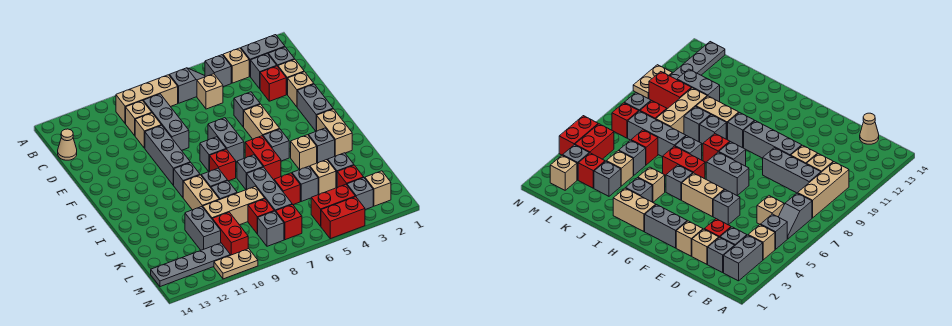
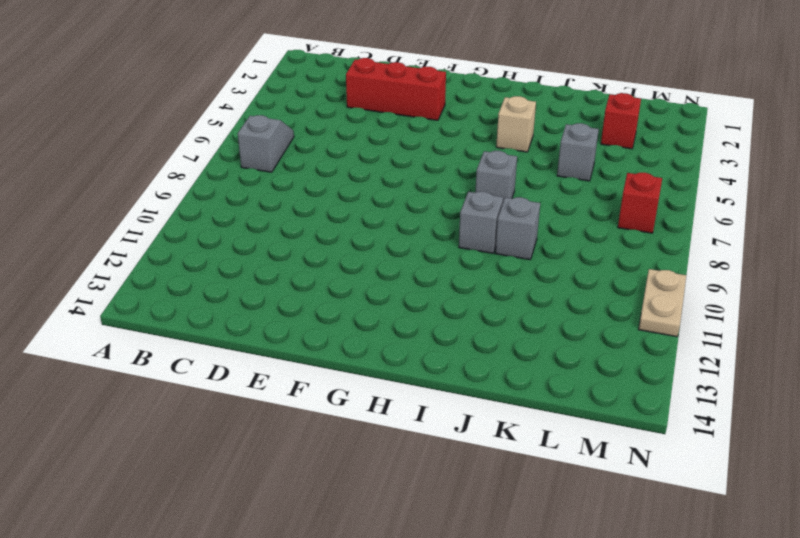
red brick D3:F3 level 1 -> red brick D3 level 1
none -> grey brick B2:B3 level 1
none -> tan brick B4 level 1
none -> grey brick B5 level 1
none -> tan brick B8:B10 level 1

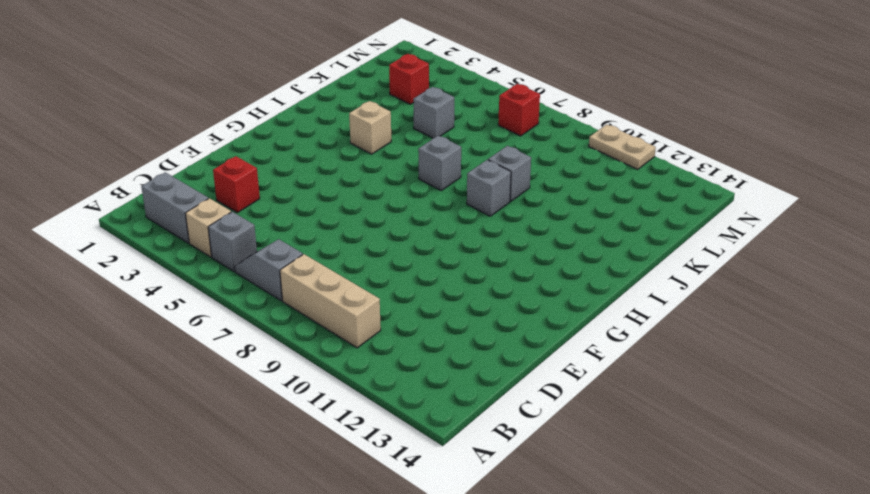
none -> grey brick C2 level 1
none -> grey brick C3 level 1
none -> tan brick C6 level 1
none -> grey brick C9:E9 level 1

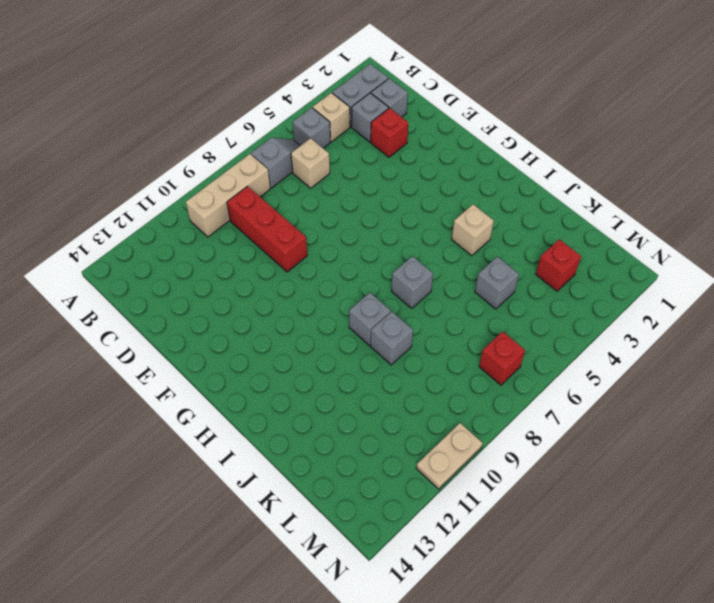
red brick C9:E9 level 1 -> grey brick C9:E9 level 1
none -> tan brick C10 level 1
none -> tan cone C14 level 1
none -> tan brick D2 level 1
none -> tan brick D10 level 1

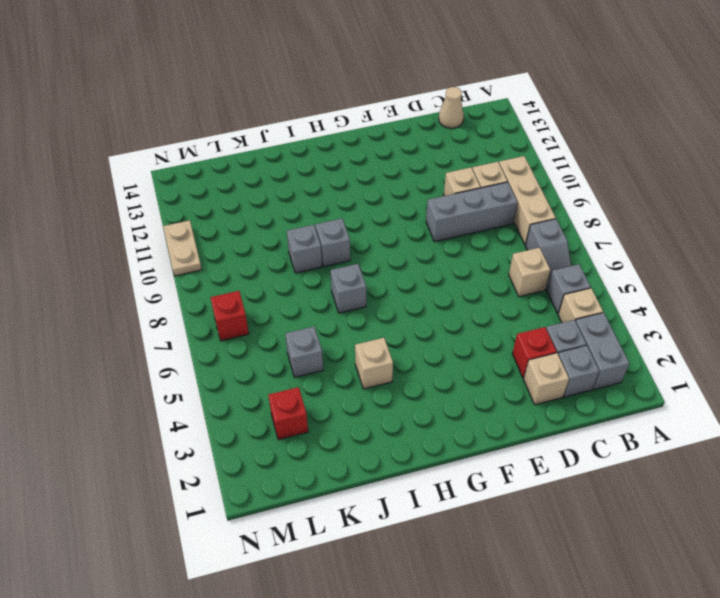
none -> tan brick E2 level 1
none -> grey brick E5 level 1
none -> grey brick E10:G10 level 1
none -> grey brick F2:G2 level 1

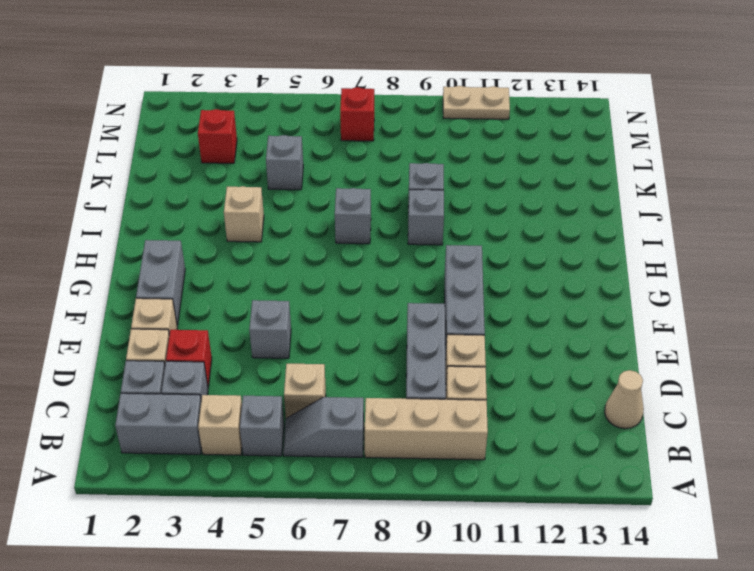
none -> tan brick F5:G5 level 1
none -> grey brick F7:G7 level 1
none -> grey brick G8 level 1
none -> tan brick H2:I2 level 1

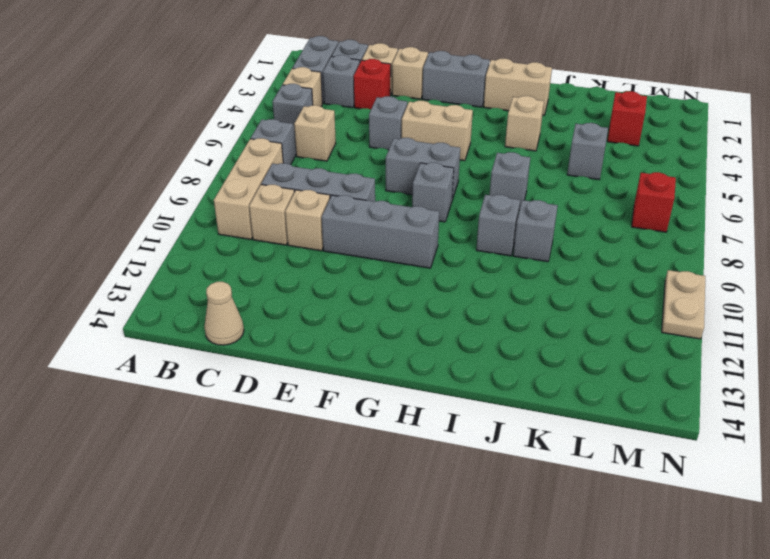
none -> grey brick H5 level 1
none -> red brick H6:I6 level 1
none -> red brick H8 level 1
none -> grey brick H10 level 1

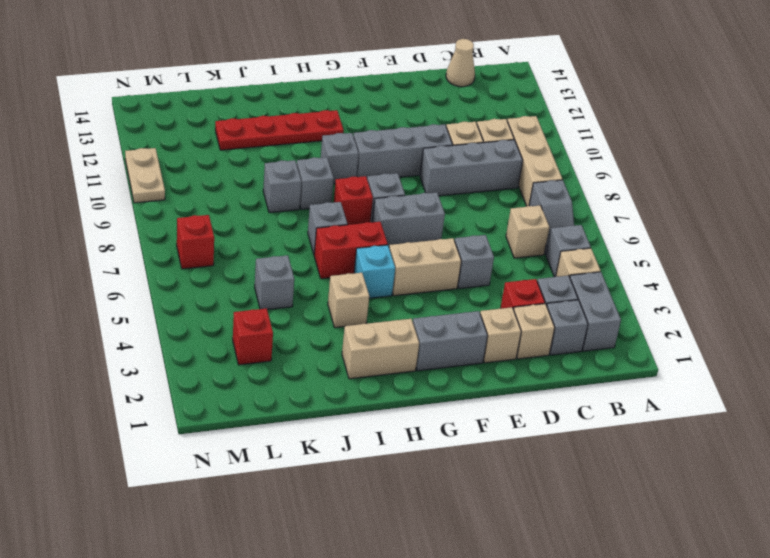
cyan brick H5 level 1 -> grey brick H5 level 1
red plate H12:K12 level 1 -> none
none -> grey brick I3 level 1
none -> tan brick I10:J10 level 1
none -> grey brick J7:L7 level 1
none -> grey brick K3 level 1

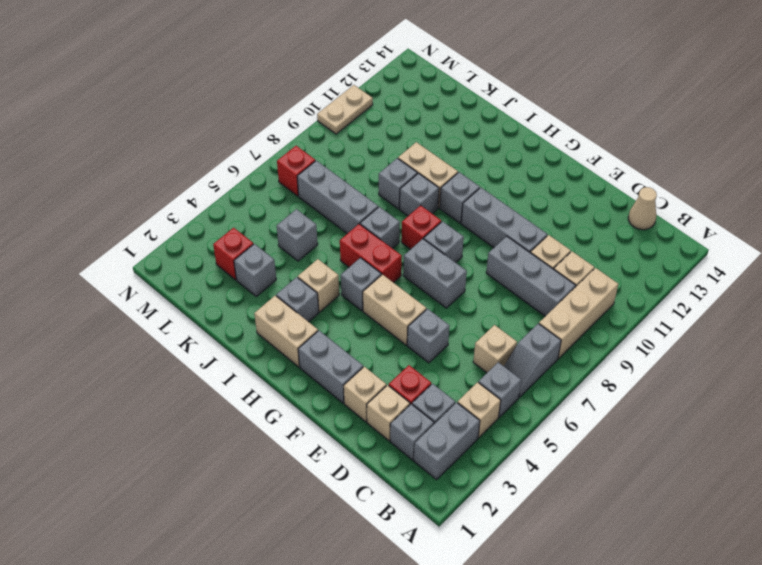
none -> tan brick K4 level 1
none -> red brick K6 level 1
none -> tan brick K8:K10 level 1
none -> grey brick K11:L11 level 1

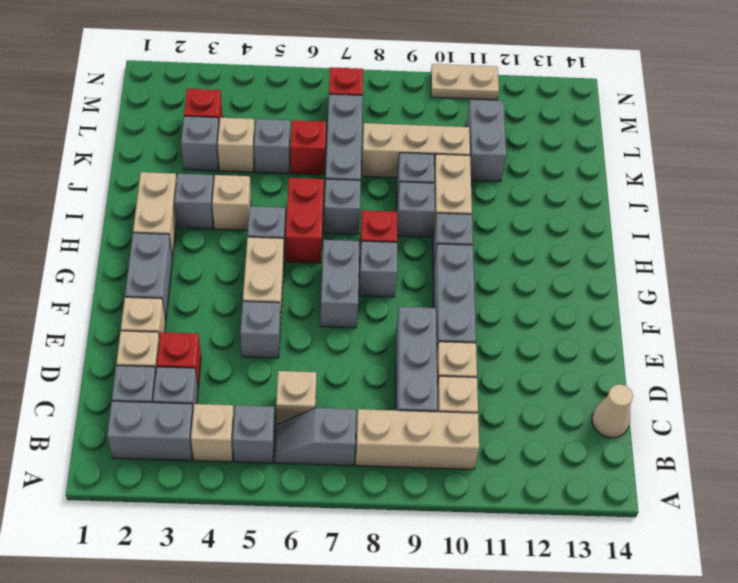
none -> red brick L8 level 1
none -> red brick L10:M10 level 1
none -> tan brick M2 level 1
none -> grey brick M3 level 1

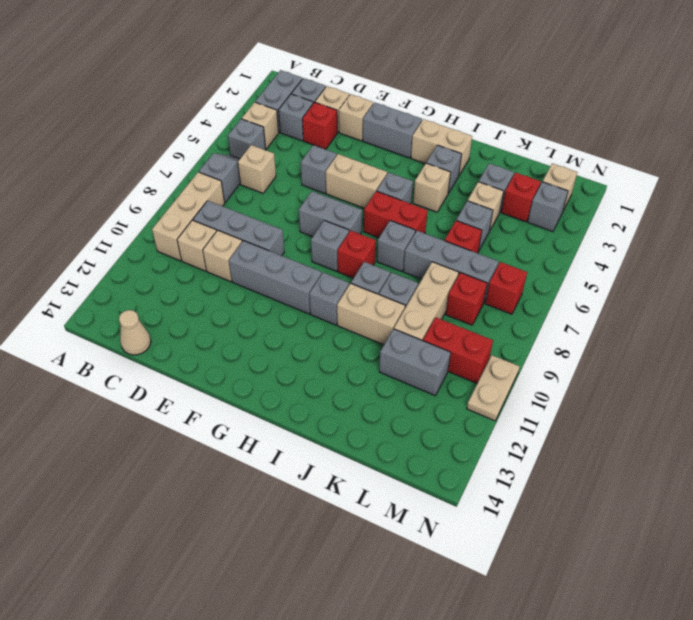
none -> red brick M4:M5 level 1
none -> grey brick M8 level 1
none -> grey plate M11:M14 level 1
none -> red brick N4:N5 level 1

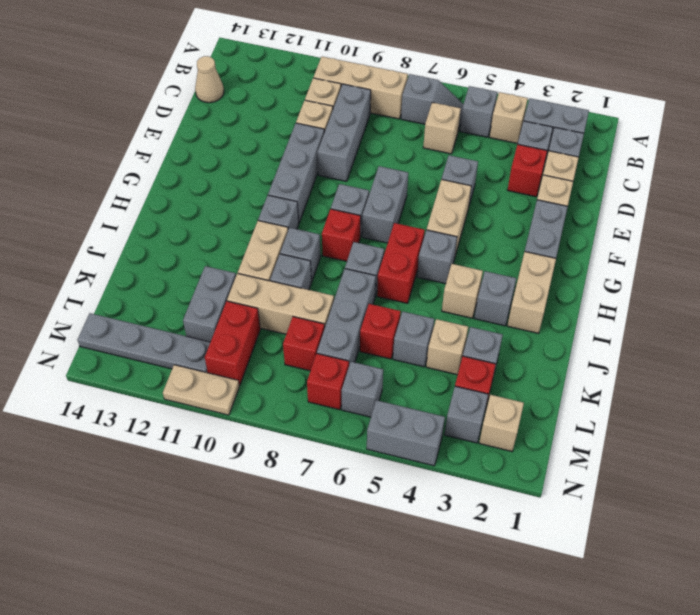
grey brick M6 level 1 -> grey brick M8 level 1
grey brick N4:N5 level 1 -> red brick N4:N5 level 1
none -> red brick M4:M5 level 1

